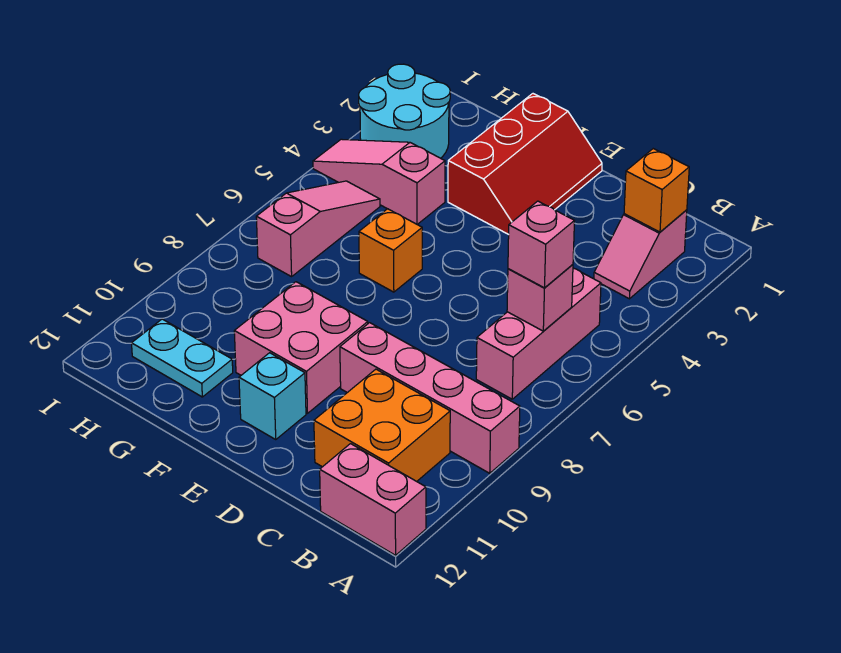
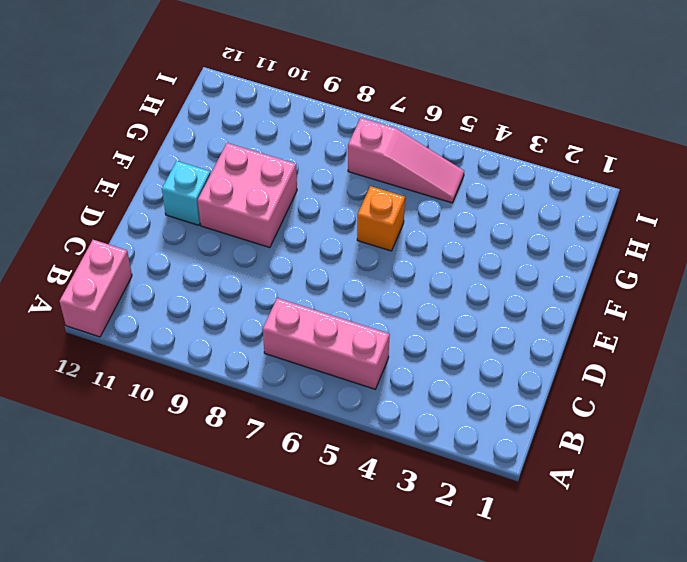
none -> pink brick A9:D9 level 1
none -> pink slope B2:B3 level 1 top 2
none -> orange brick B10:C11 level 1

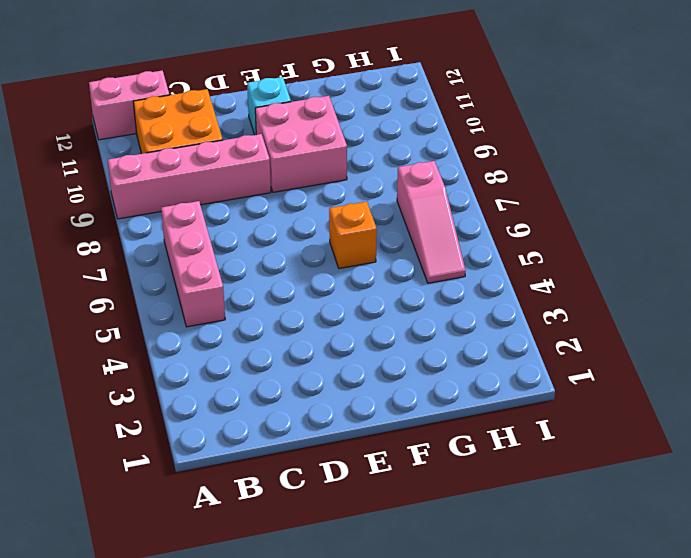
none -> pink slope B2:B3 level 1 top 2
none -> red slope E1:F3 level 1 top F
none -> pink slope G4:I4 level 1 top G

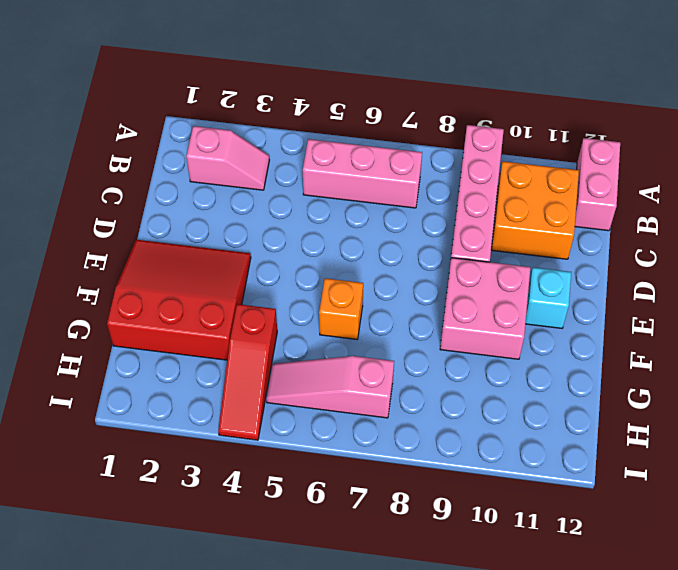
red slope E1:G3 level 1 top G -> red slope E1:F3 level 1 top F
red slope G4:I4 level 1 top G -> pink slope G4:I4 level 1 top G
none -> cyan plate G11:H11 level 1
none -> cyan round brick H2:I3 level 1
none -> orange brick B2 level 2

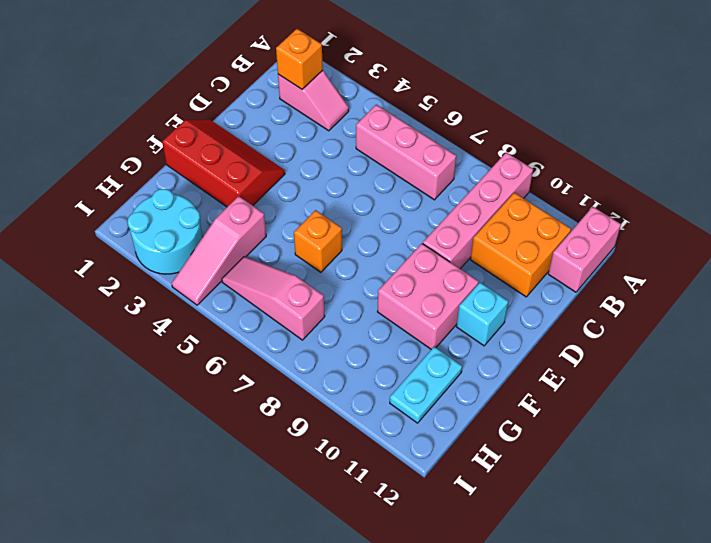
none -> pink brick B6 level 2
none -> pink brick B6 level 3

